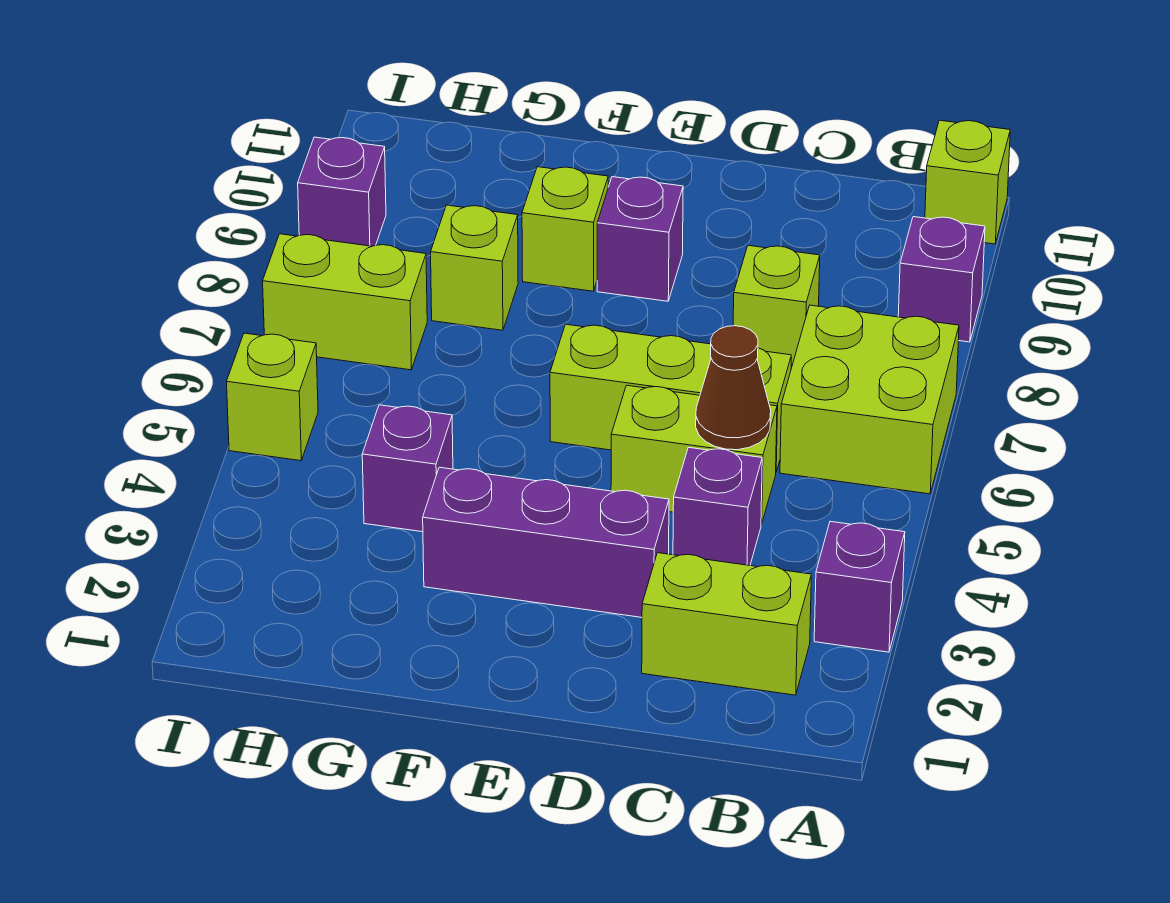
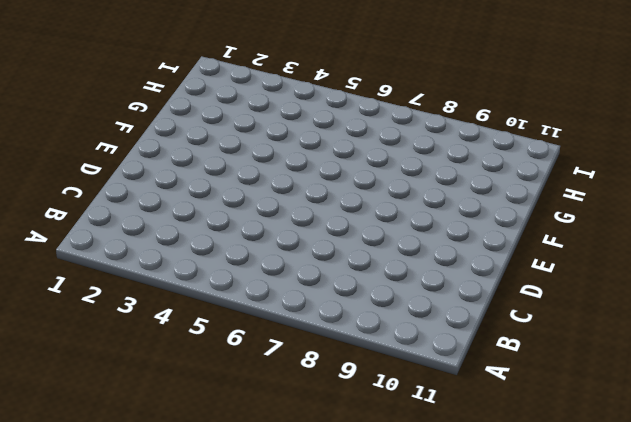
none -> purple brick A3 level 1
none -> lime brick A6:B7 level 1
none -> purple brick A9 level 1

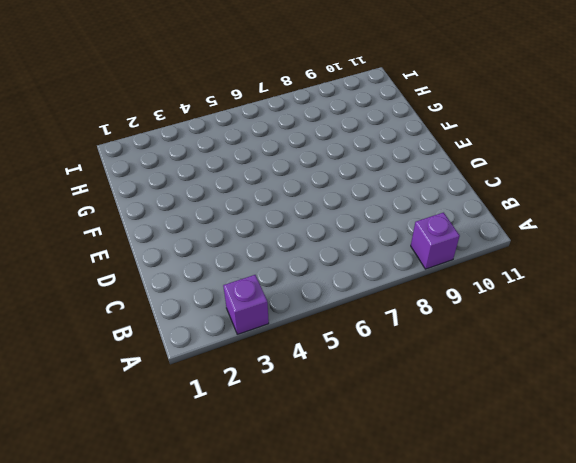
none -> lime brick A6:B7 level 1
none -> lime brick A11 level 1
none -> lime brick B2:C2 level 1

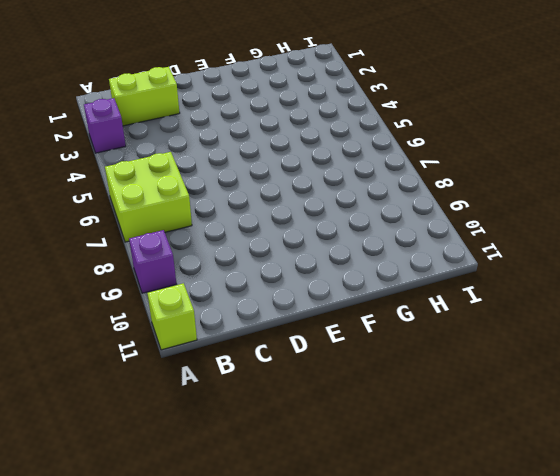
none -> purple brick C4 level 1
none -> lime brick C5:D5 level 1
none -> lime brick C6:E6 level 1

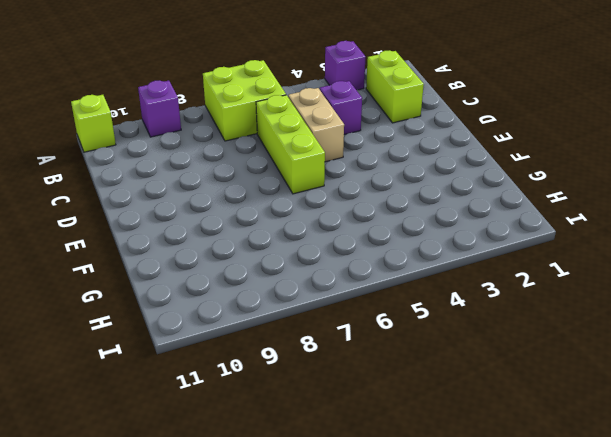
tan brick C5:D5 level 1 -> lime brick C5:D5 level 1
none -> lime brick C8 level 1
none -> purple brick D3:F3 level 1
none -> purple brick E9 level 1

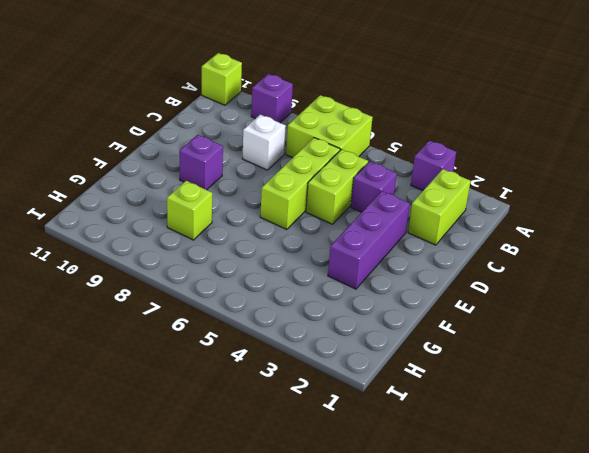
white brick C8 level 1 -> lime brick C8 level 1
none -> lime brick F9 level 1
none -> purple brick G4 level 1
none -> lime brick H7:I7 level 1

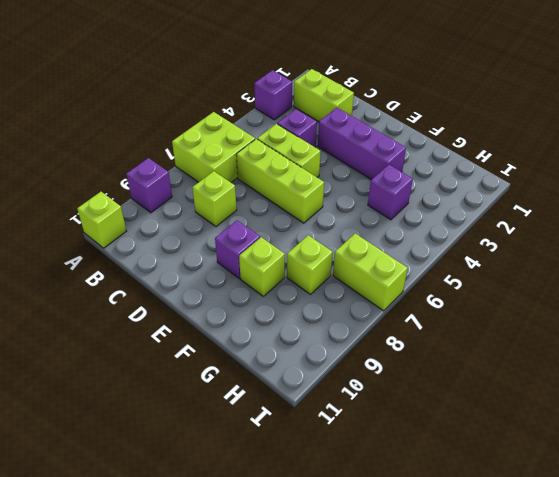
none -> lime brick I5 level 1
none -> purple brick I9 level 1
none -> brown cone C5 level 2

